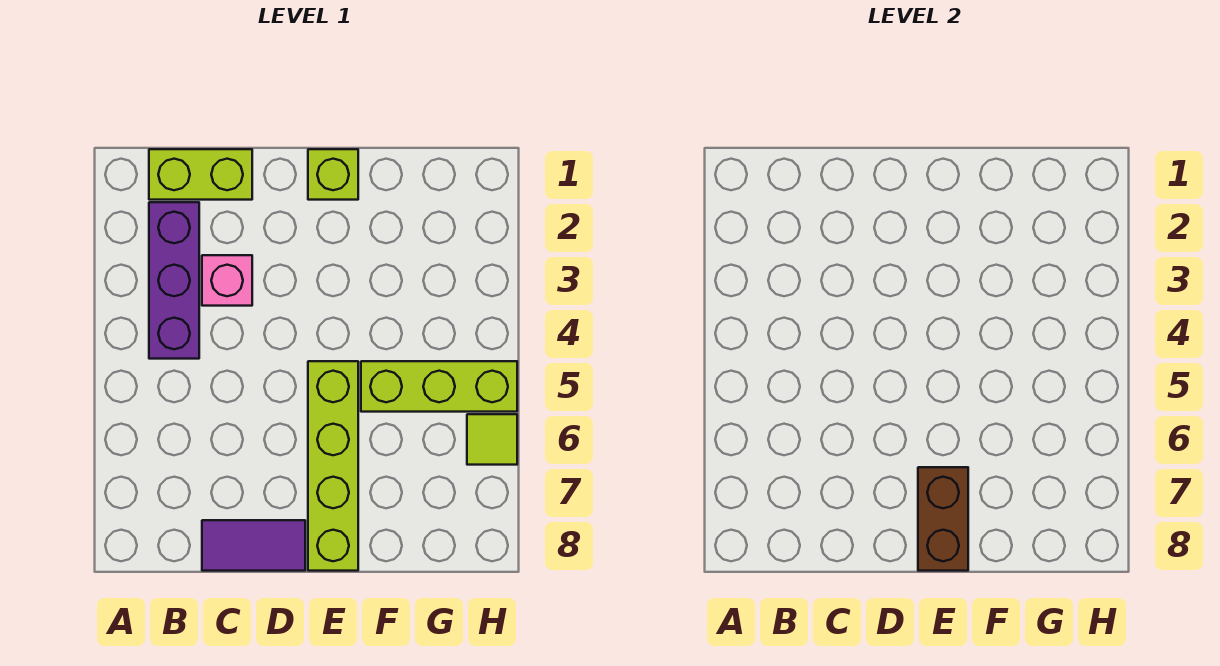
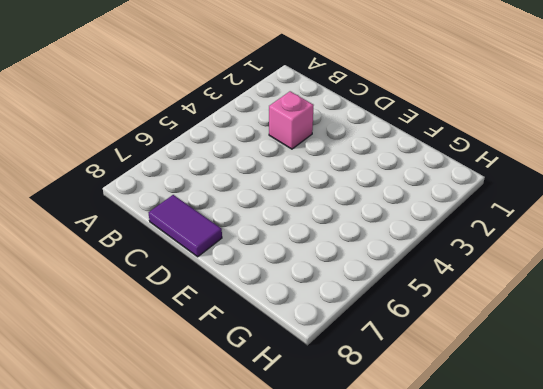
none -> lime brick B1:C1 level 1
none -> purple brick B2:B4 level 1

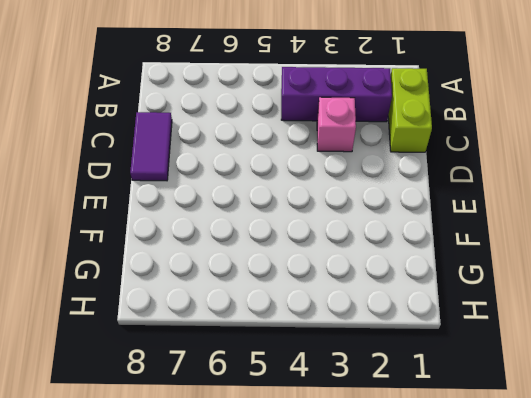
none -> lime brick E1 level 1
none -> lime brick E5:E8 level 1

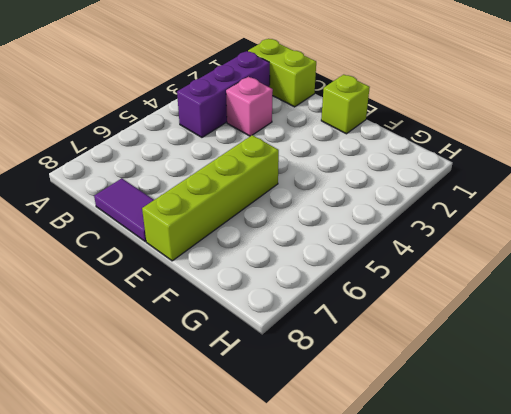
none -> lime brick F5:H5 level 1
none -> lime tile H6 level 1

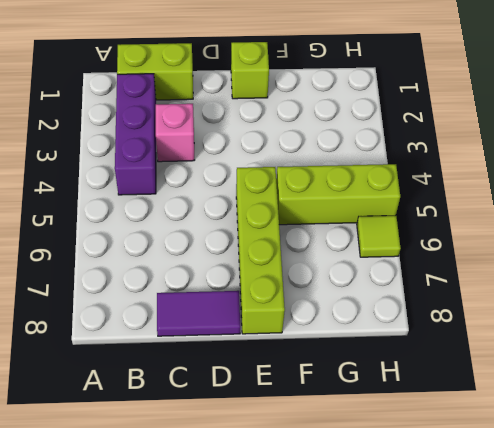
none -> brown brick E7:E8 level 2

